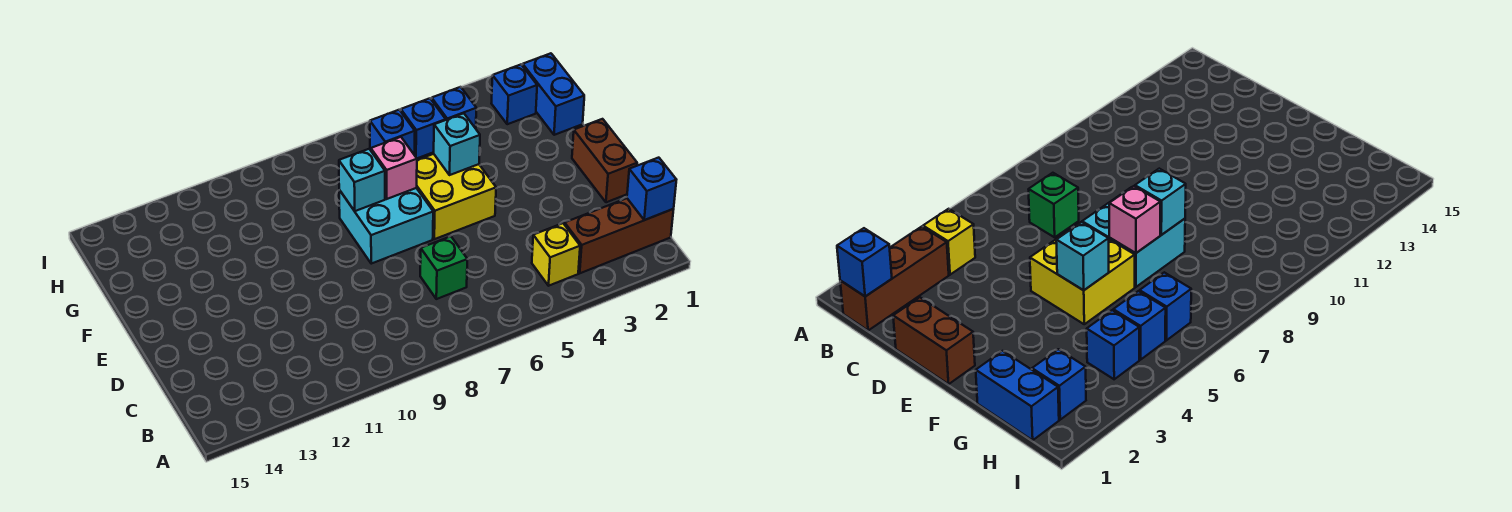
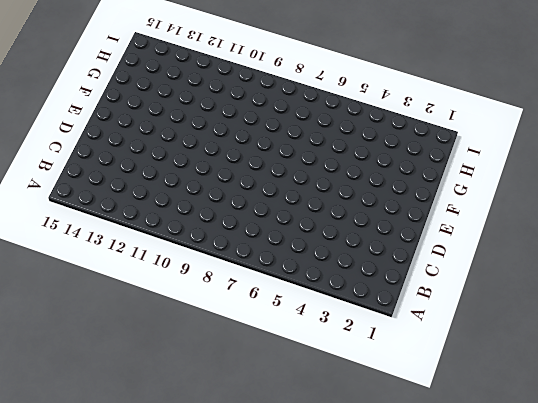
none -> brown brick B1:B3 level 1
none -> yellow brick B4 level 1
none -> green brick C7 level 1

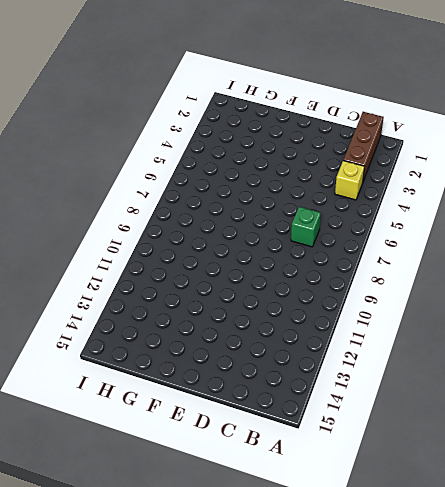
none -> brown brick D1:E1 level 1
none -> yellow brick E5:F6 level 1
none -> cyan brick E7:F8 level 1

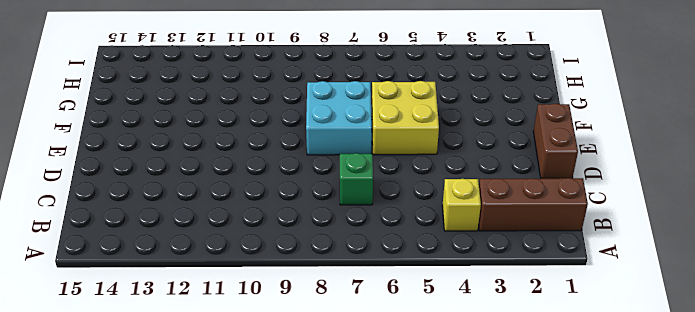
none -> blue brick G1:H1 level 1
none -> blue brick H2 level 1
none -> blue brick H4 level 1

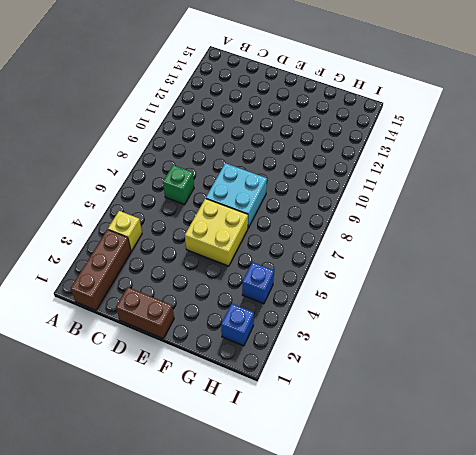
none -> blue brick G1:H1 level 1
none -> blue brick H5 level 1
none -> blue brick H6 level 1

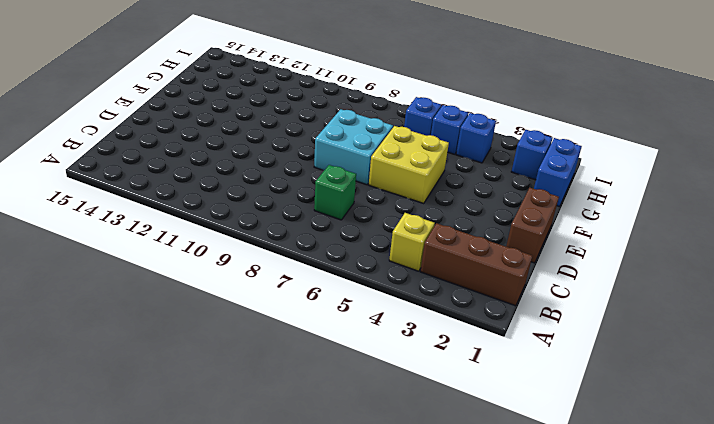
none -> blue brick B1 level 2
none -> cyan brick F5 level 2
none -> pink brick F7 level 2

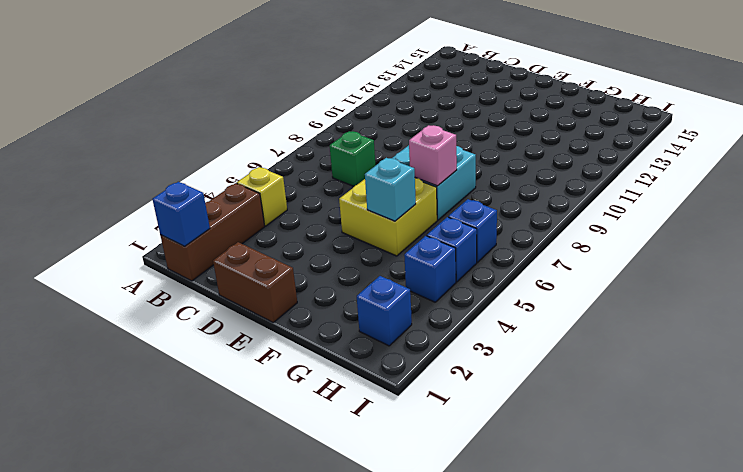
none -> blue brick G1:H1 level 1
none -> cyan brick F8 level 2

